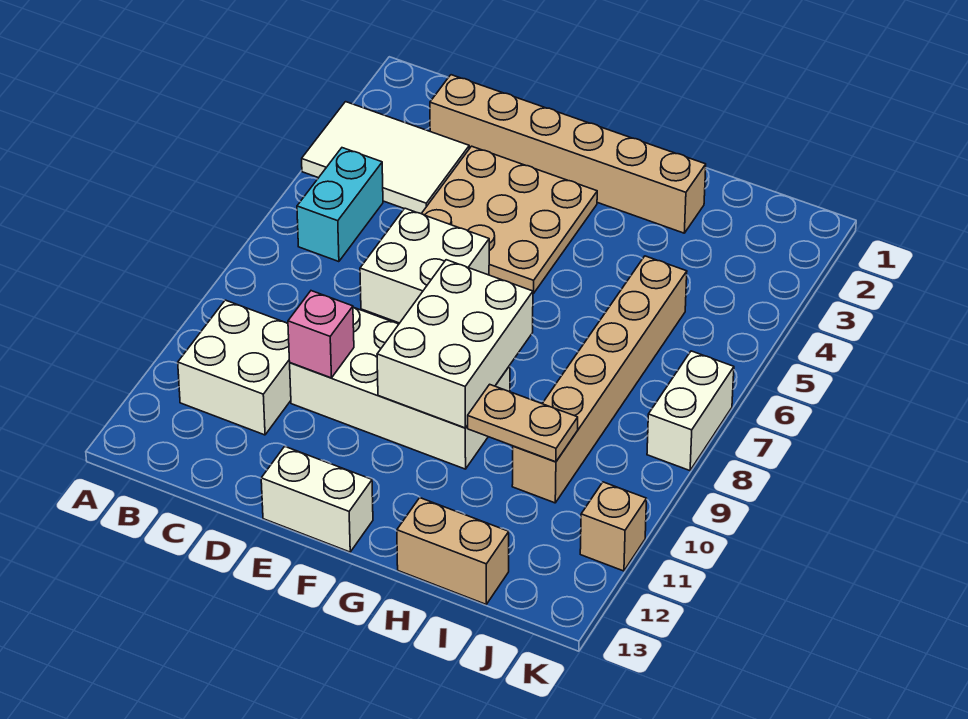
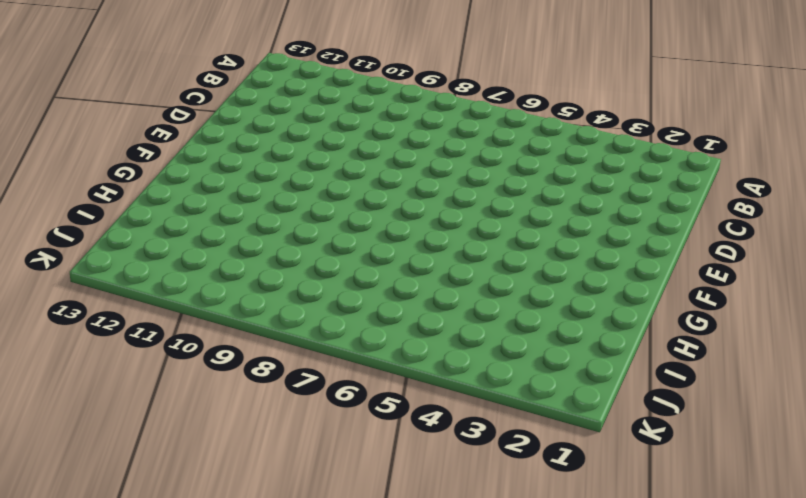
none -> white tile A3:C4 level 1
none -> cyan brick B5:B6 level 1
none -> white brick B10:C11 level 1

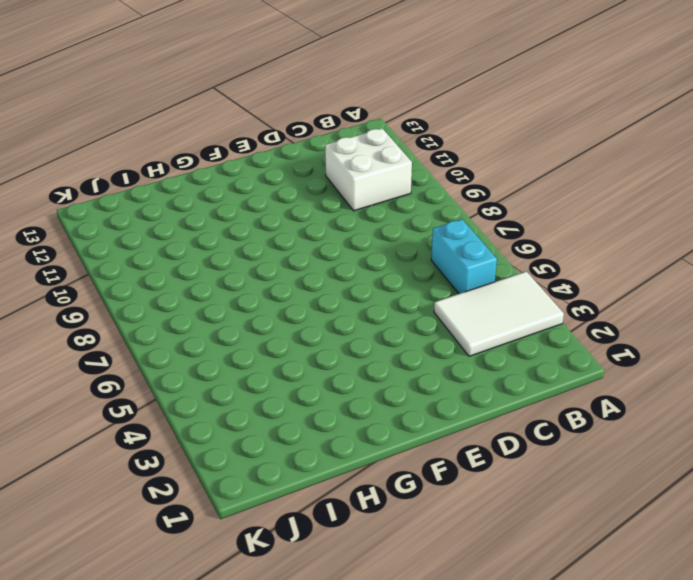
none -> tan brick C2:H2 level 1
none -> tan plate D3:F5 level 1
none -> white brick D6:E7 level 1

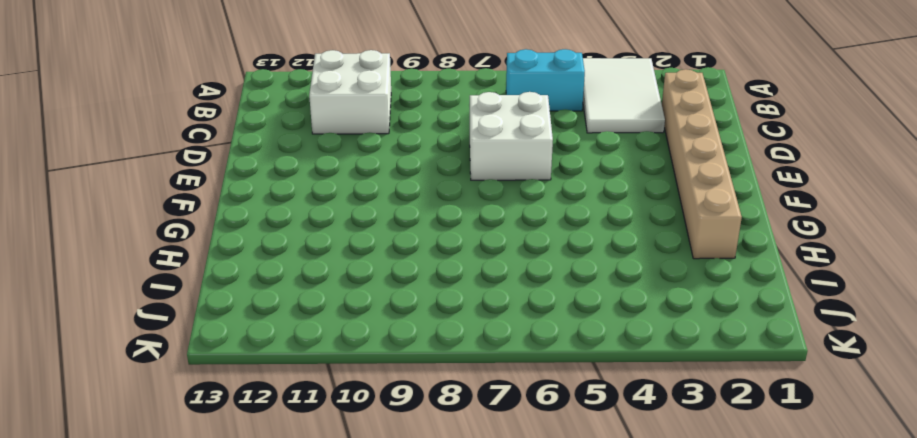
none -> tan plate D3:F5 level 1
none -> white brick D9:G10 level 1
none -> white brick E13:F13 level 1

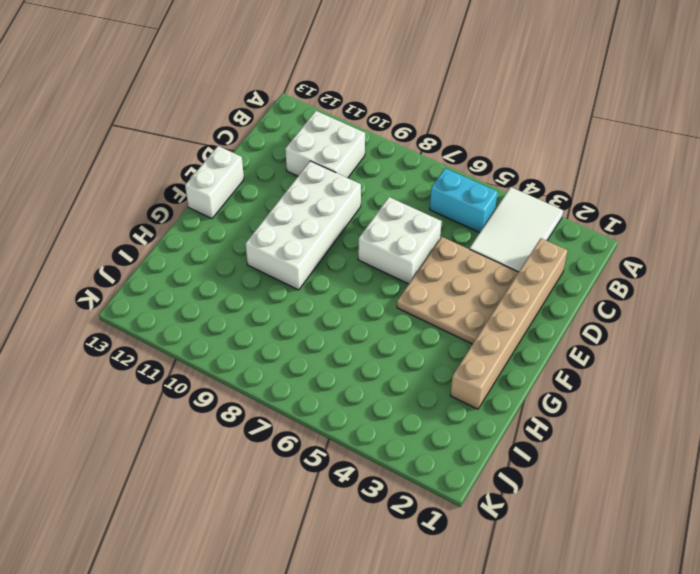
none -> tan brick H13:I13 level 1
none -> tan brick I5:I10 level 1
none -> white brick K7:K8 level 1

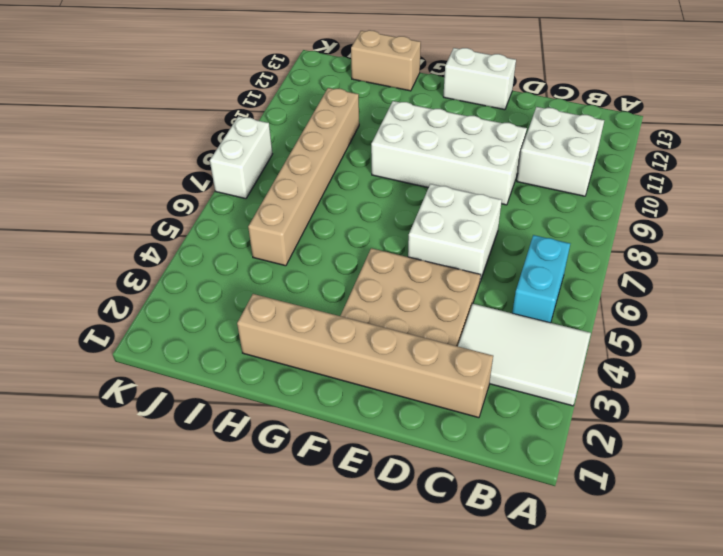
none -> tan brick K11 level 1
none -> pink brick D10 level 2
none -> white brick F8:G10 level 2

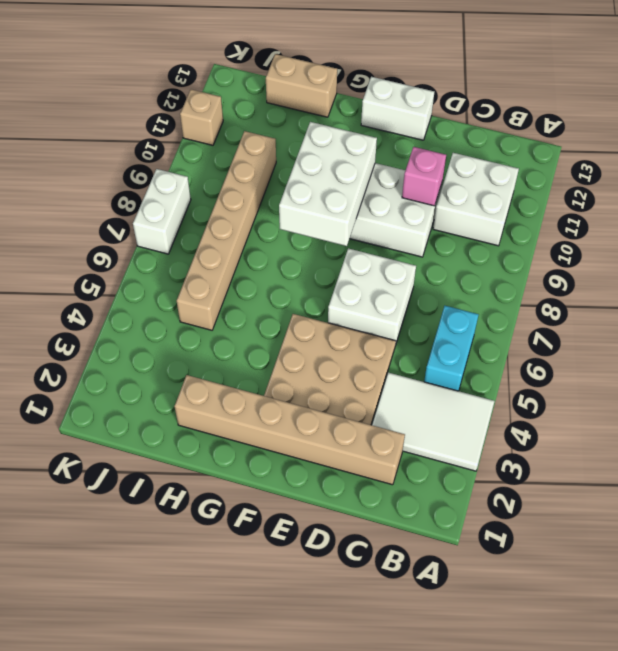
none -> tan plate H10:I10 level 2

